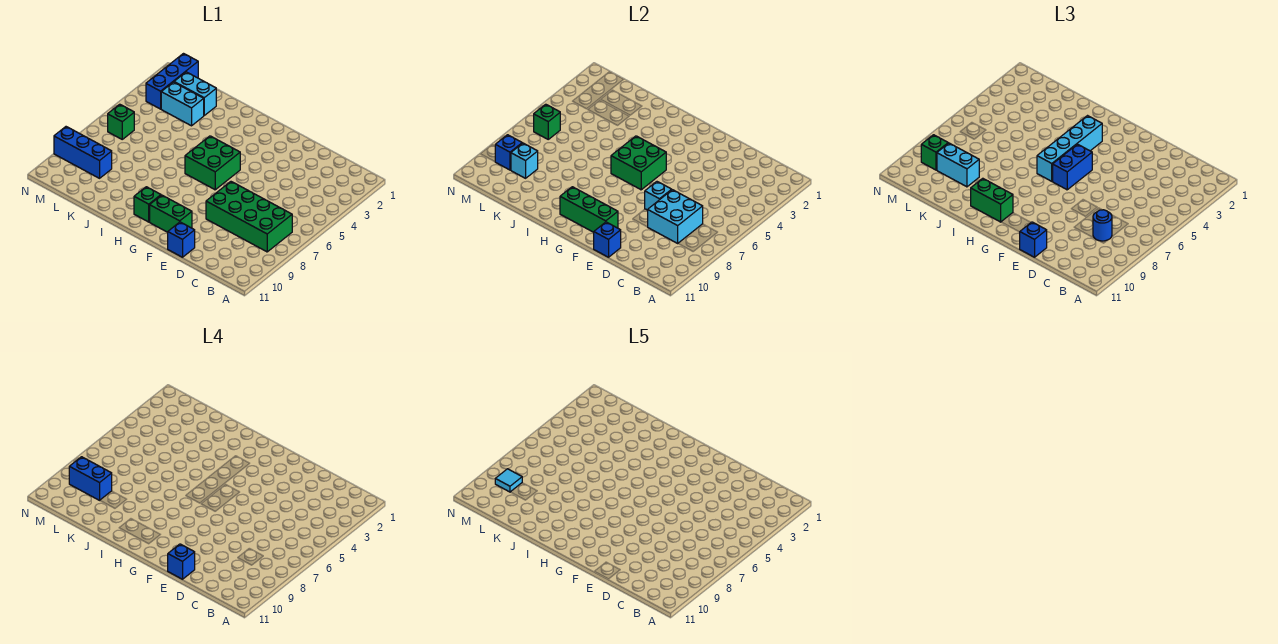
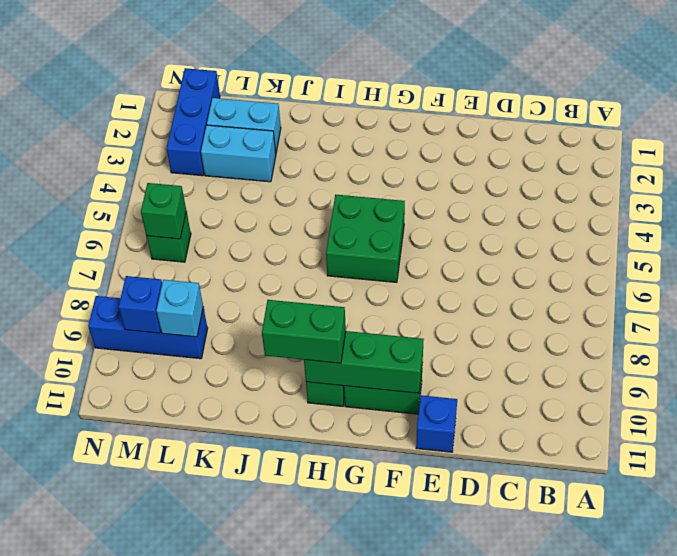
none -> green brick B7:E8 level 1
none -> cyan brick C7:D8 level 2
none -> cyan brick E7 level 2

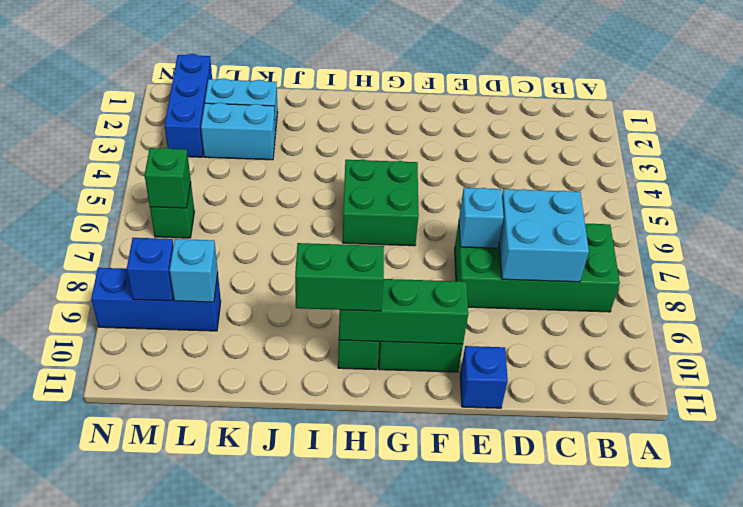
none -> blue brick E11 level 2
none -> green brick G5:H6 level 2
none -> blue round brick C8 level 3

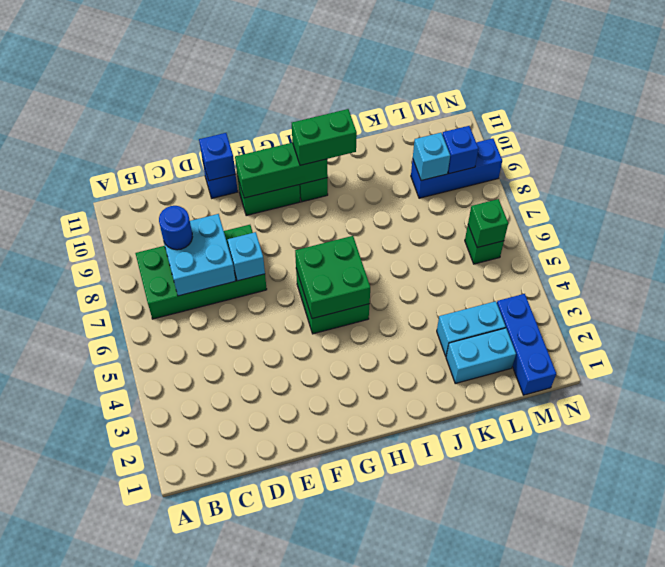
none -> blue brick E11 level 3
none -> blue brick G5:G6 level 3
none -> cyan brick H3:H6 level 3

